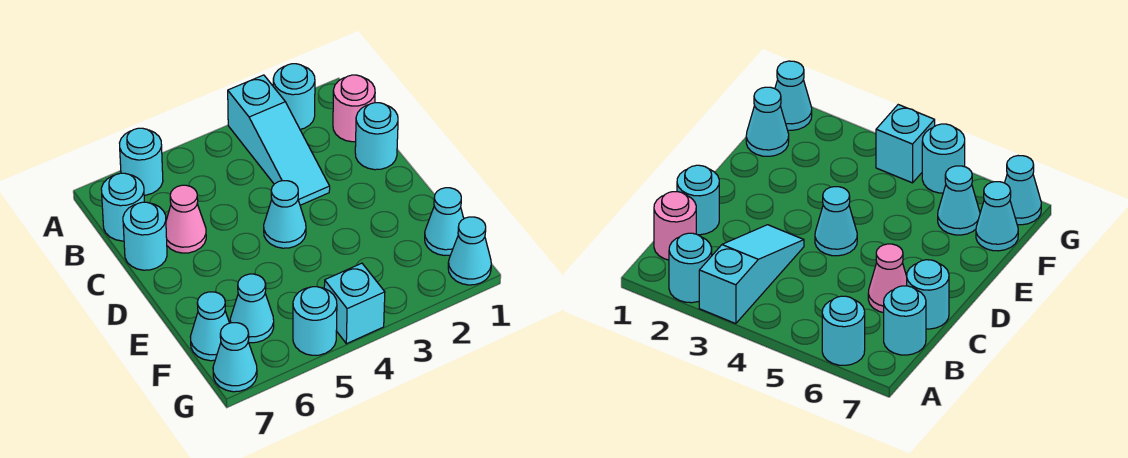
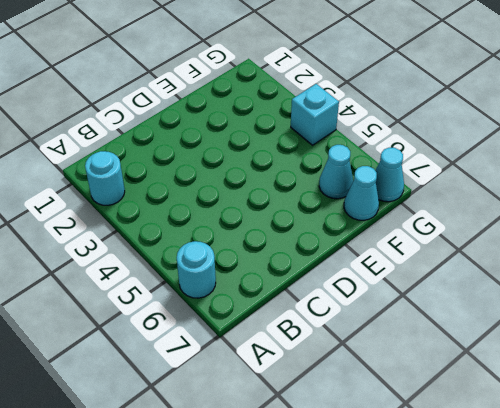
none -> cyan slope A3:C3 level 1 top A
none -> pink round brick B1 level 1
none -> cyan round brick B7 level 1

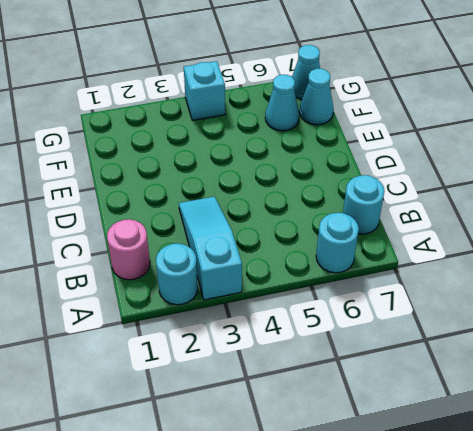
none -> cyan round brick C1 level 1
none -> pink cone C6 level 1
none -> cyan round brick C7 level 1

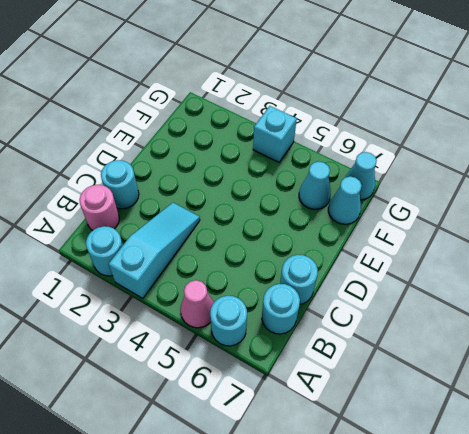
pink cone A5 level 1 -> pink cone C6 level 1
none -> cyan cone D4 level 1
none -> cyan cone F1 level 1
none -> cyan cone G1 level 1

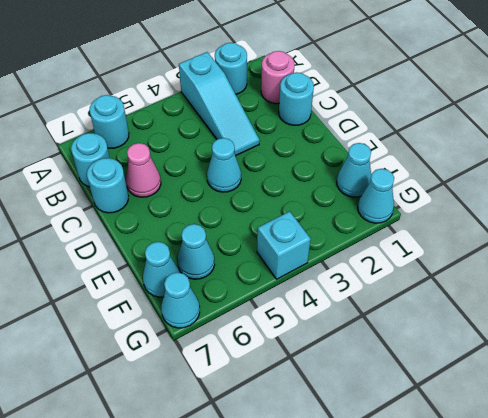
none -> cyan round brick G5 level 1

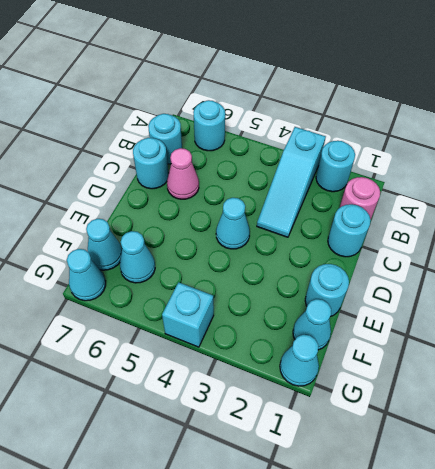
cyan round brick E1 level 1 -> cyan round brick G5 level 1

